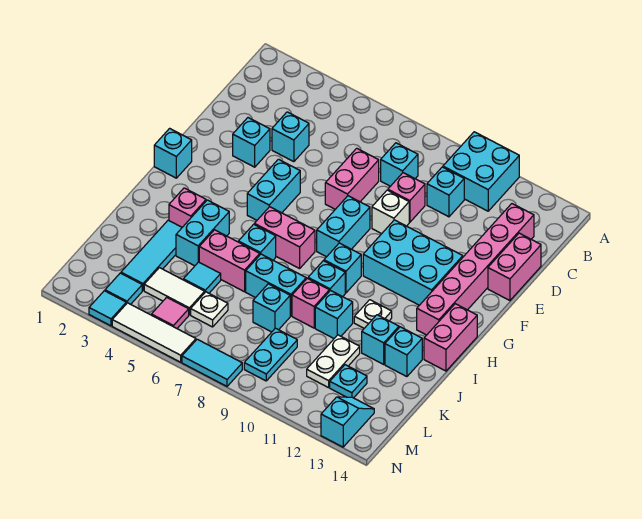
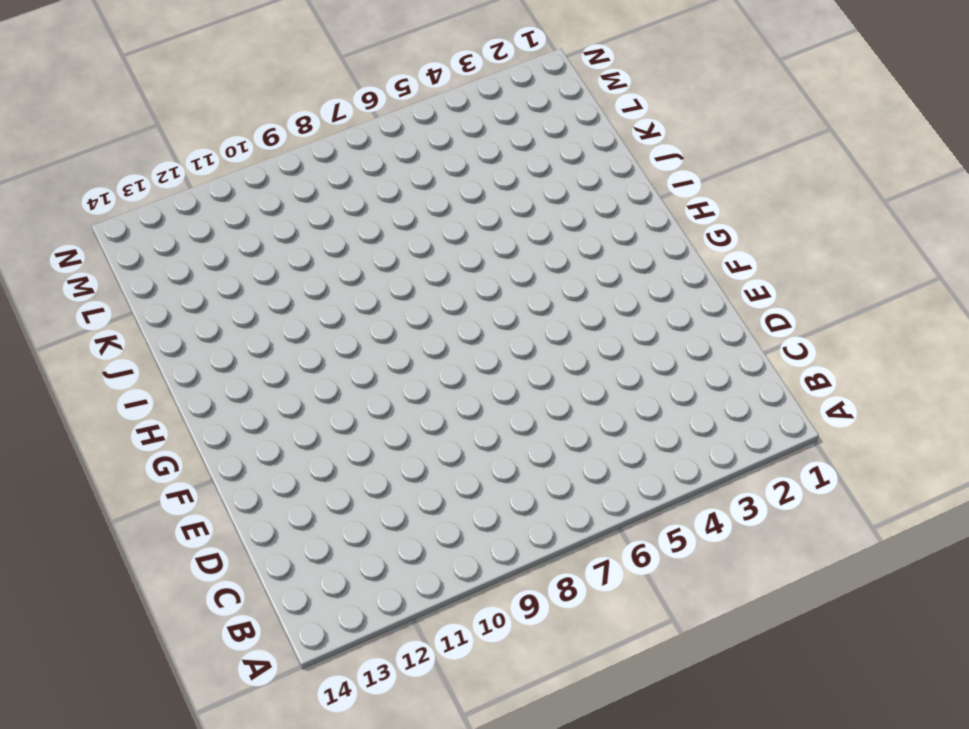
none -> cyan brick A10:B11 level 1
none -> cyan brick C8 level 1
none -> cyan brick C10 level 1
none -> pink brick C13:H13 level 1

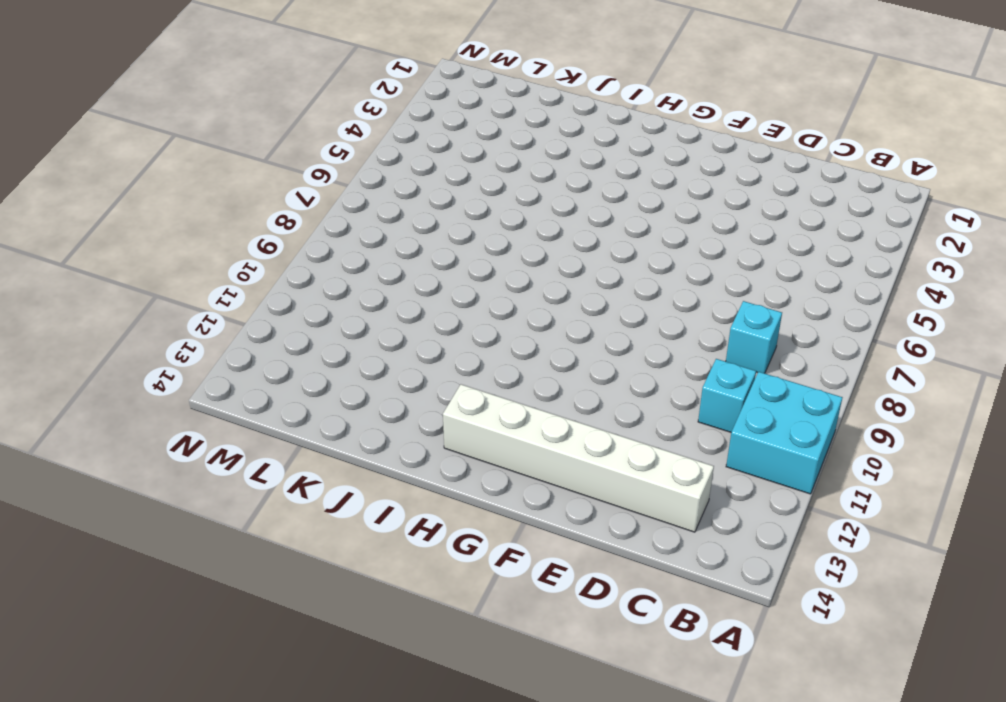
white brick C13:H13 level 1 -> pink brick C13:H13 level 1
none -> cyan brick D4 level 1
none -> pink brick D7:E7 level 1
none -> pink brick D9 level 1
none -> pink brick D14:E14 level 1

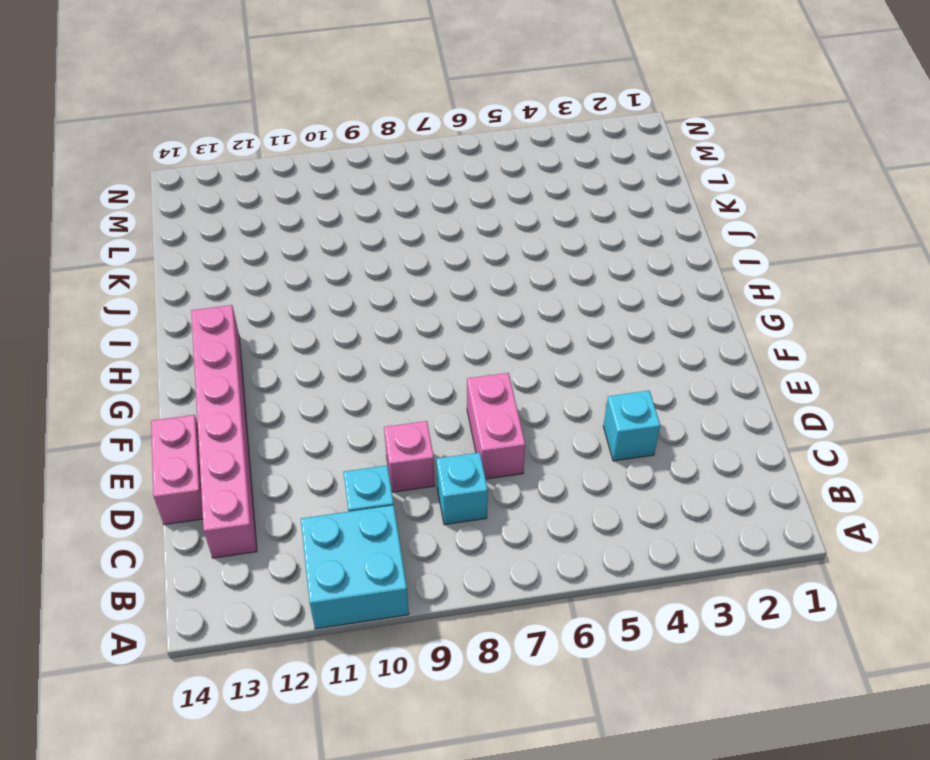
none -> cyan brick E3 level 1
none -> white brick E9 level 1
none -> cyan brick F5:G5 level 1
none -> cyan brick F8:G8 level 1

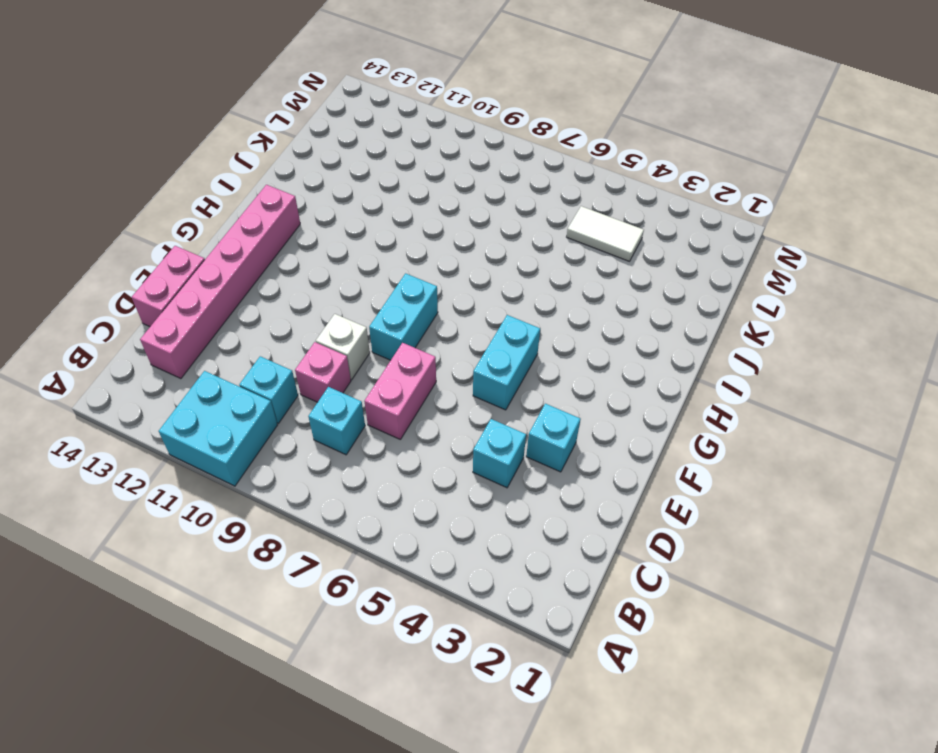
none -> cyan brick F10:G12 level 1
none -> cyan brick G1 level 1
none -> pink brick H6:H7 level 1
none -> cyan brick H9 level 1

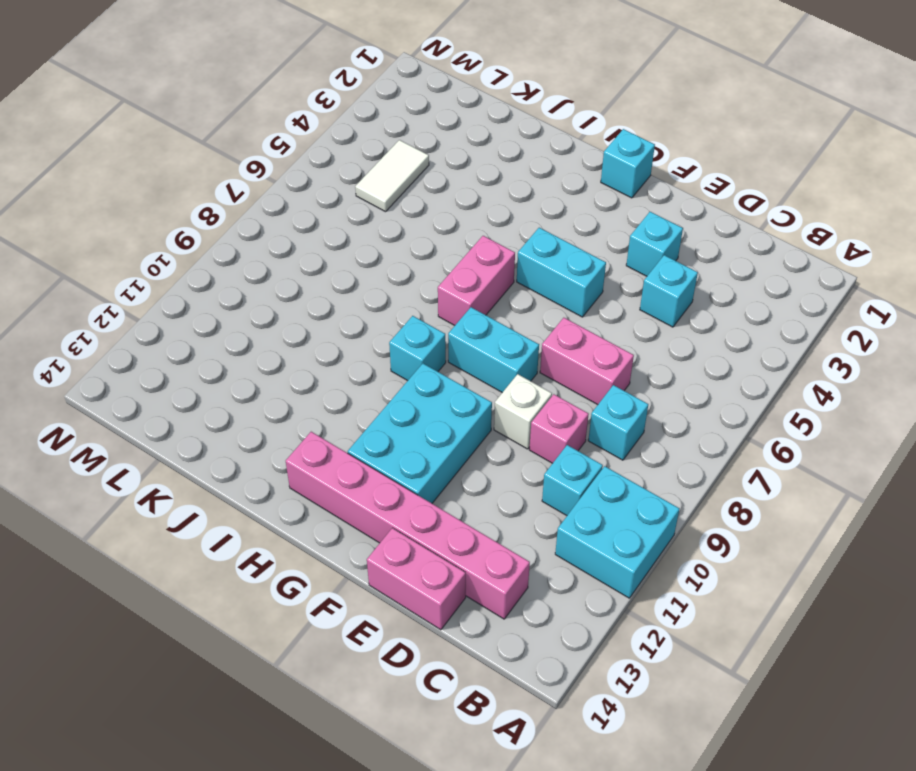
none -> pink brick H14:I14 level 1
none -> pink brick I3 level 1
none -> cyan brick I4:J4 level 1
none -> cyan brick I6 level 1

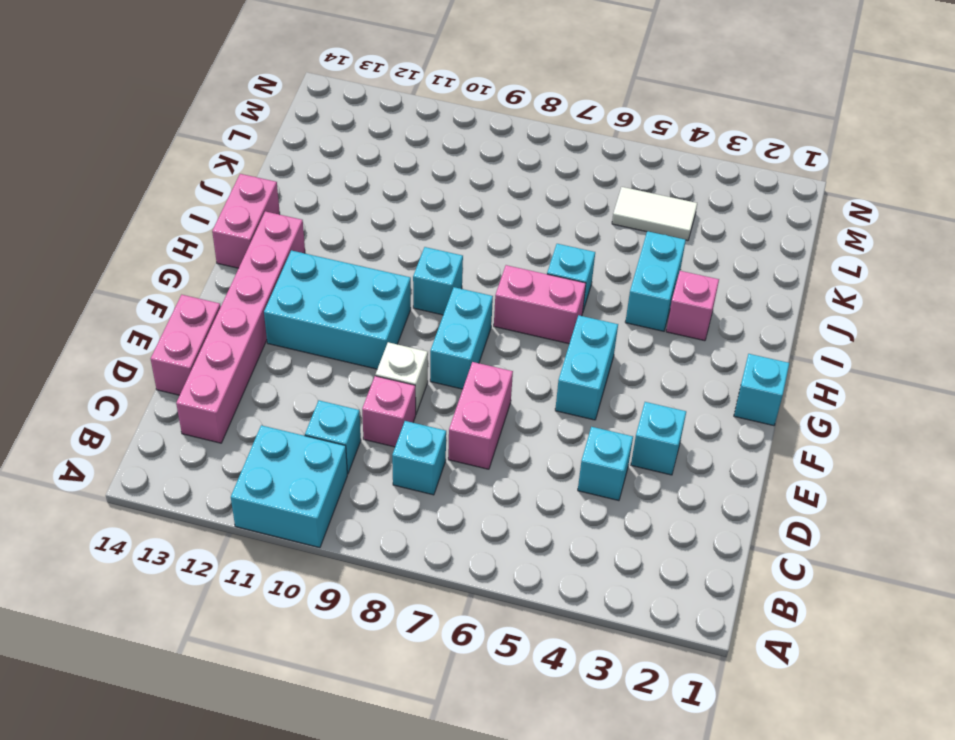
none -> cyan brick I9 level 1
none -> white plate I11 level 1
none -> cyan tile J3:L3 level 1
none -> pink brick J5:J6 level 1

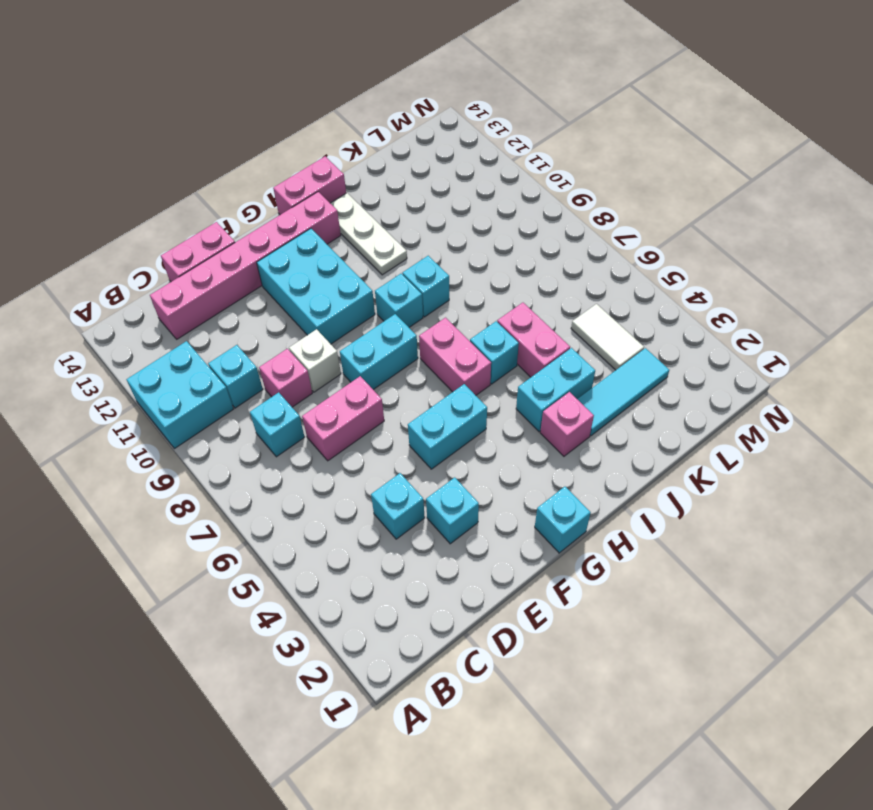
white plate I11:I13 level 1 -> white plate I11 level 1
none -> cyan brick J7:J8 level 1
none -> pink brick J9 level 1
none -> cyan brick J10 level 1
none -> cyan brick J12 level 1

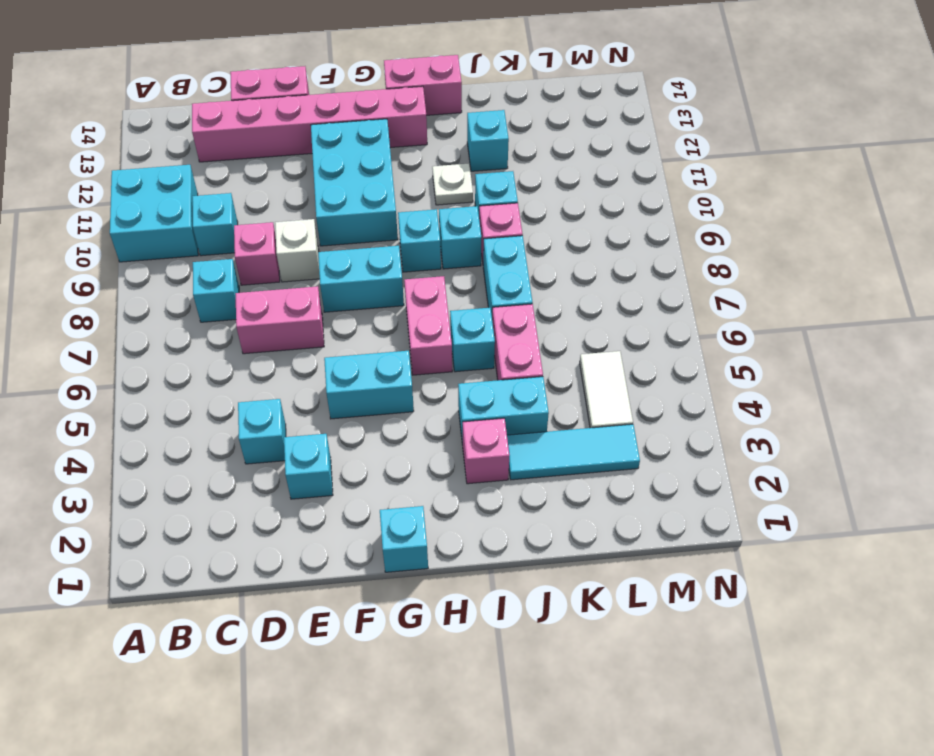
none -> cyan brick J13 level 1
none -> cyan tile K5 level 1
none -> cyan brick K8 level 1
none -> white plate K11:L11 level 1

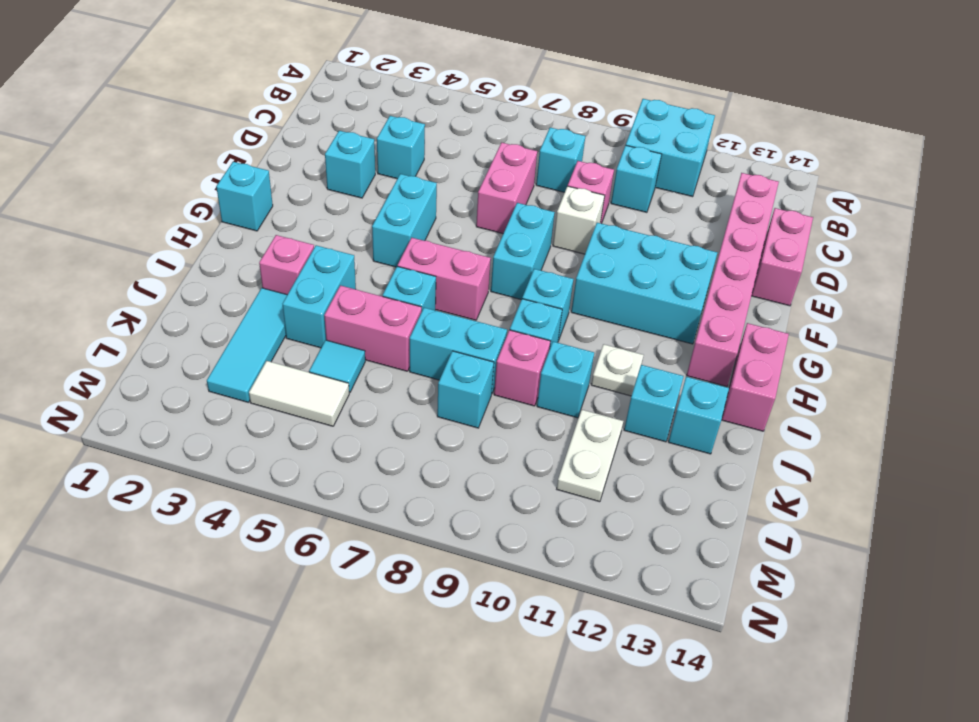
none -> white plate L6 level 1
none -> cyan plate L9:M9 level 1
none -> cyan plate L12 level 1
none -> cyan tile M3 level 1

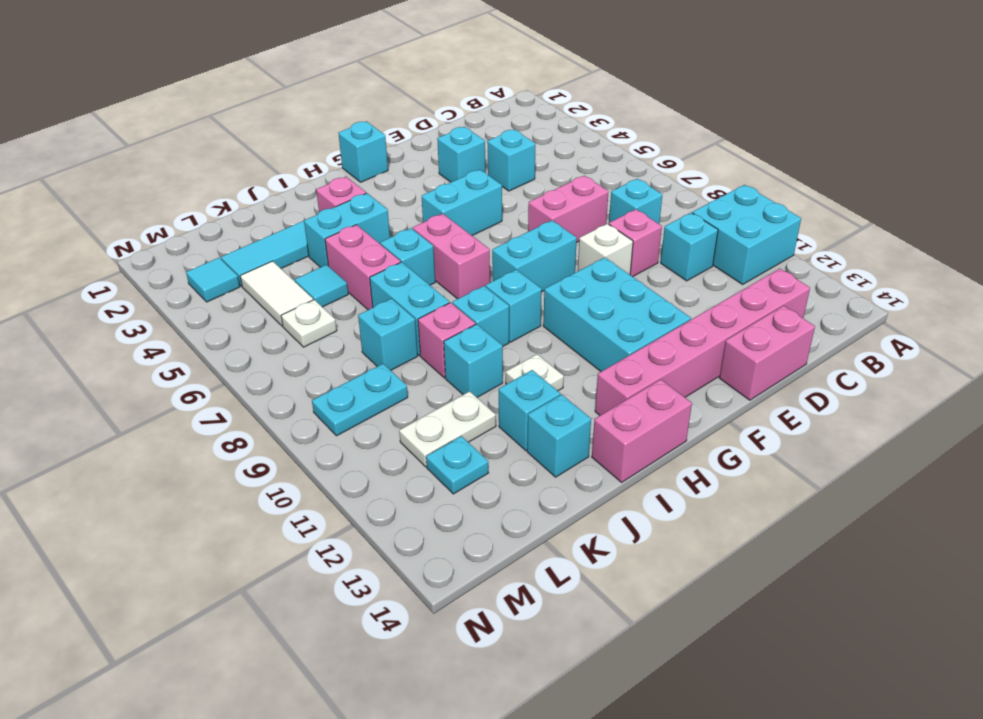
none -> pink tile M5 level 1
none -> cyan slope M13:N13 level 1 top N
none -> cyan tile N3 level 1
none -> white tile N4:N6 level 1

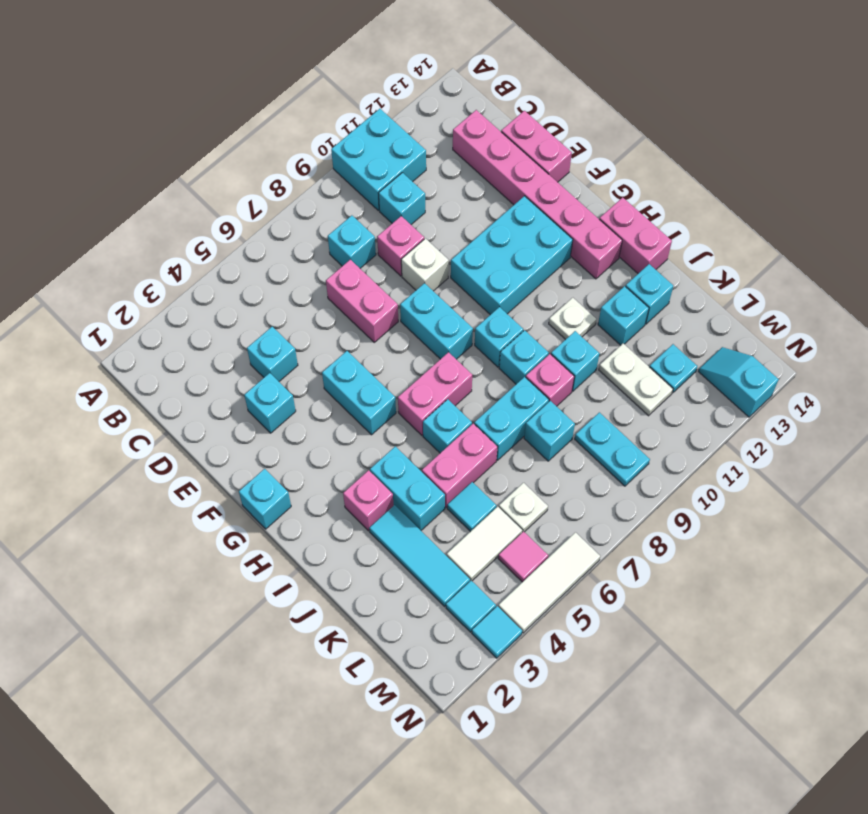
none -> cyan tile N7:N8 level 1

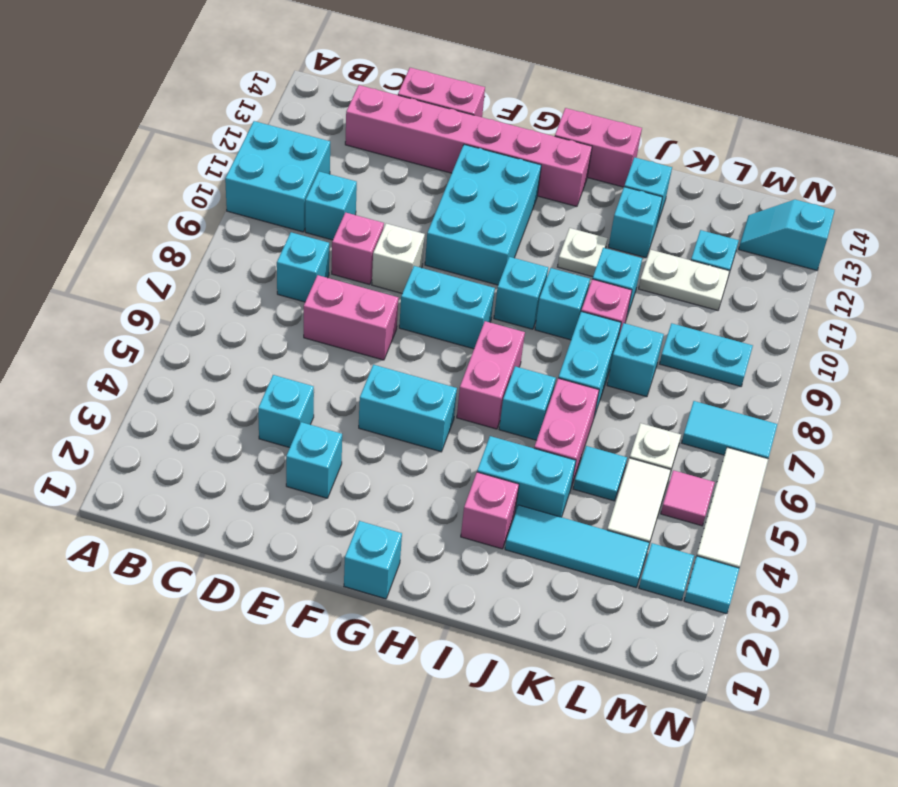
cyan tile M7:N7 level 1 -> cyan tile N7:N8 level 1

